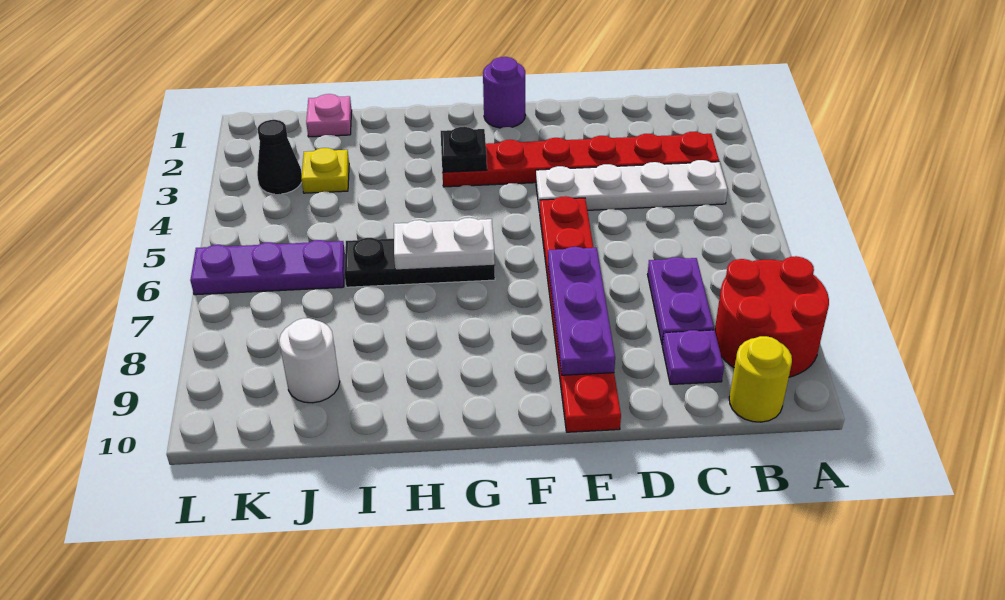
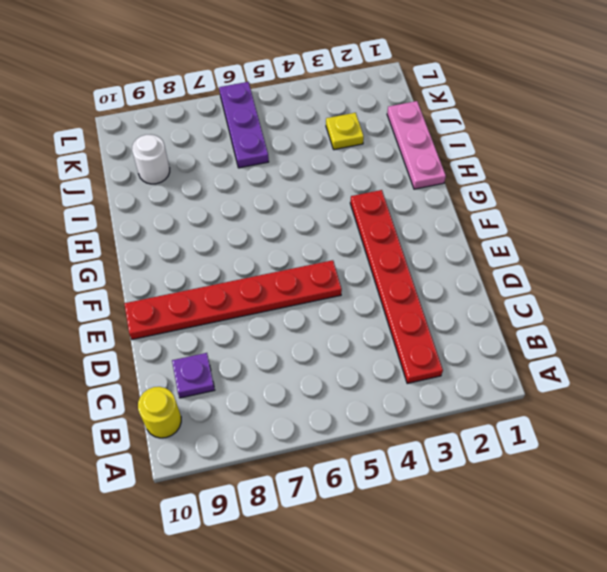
pink plate H1:J1 level 1 -> pink plate J1 level 1
none -> red round brick A8:B9 level 1
none -> white plate B4:E4 level 1
none -> purple plate C7:C8 level 1

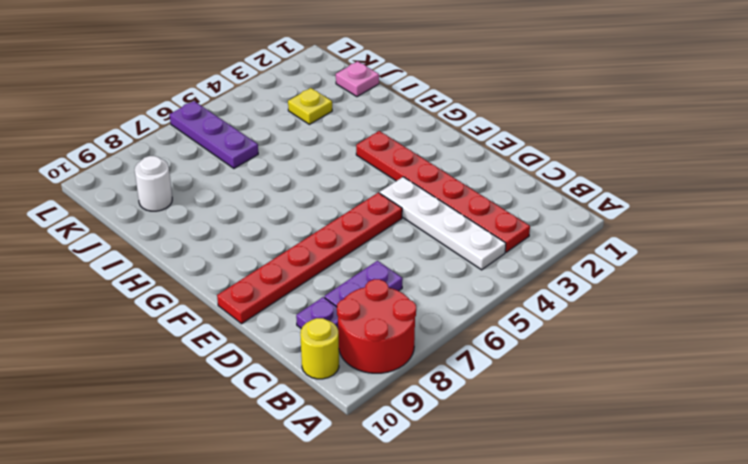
none -> purple round brick F1 level 1
none -> black plate G6:I6 level 1
none -> black cone K3 level 1

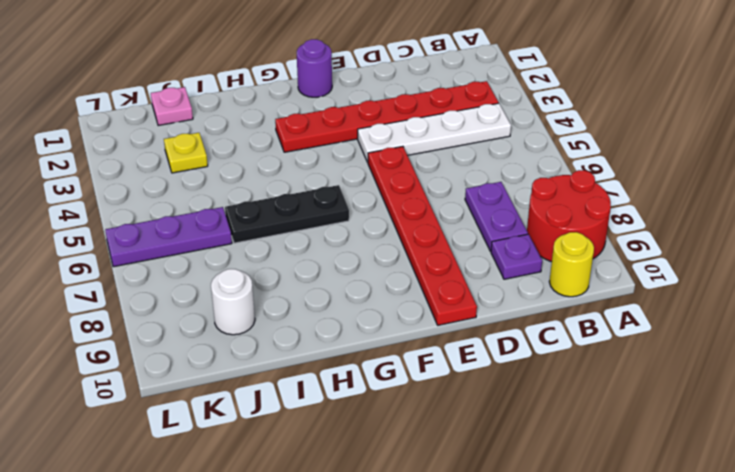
none -> black cone K3 level 1
none -> purple plate E7:E9 level 2
none -> black plate G3 level 2

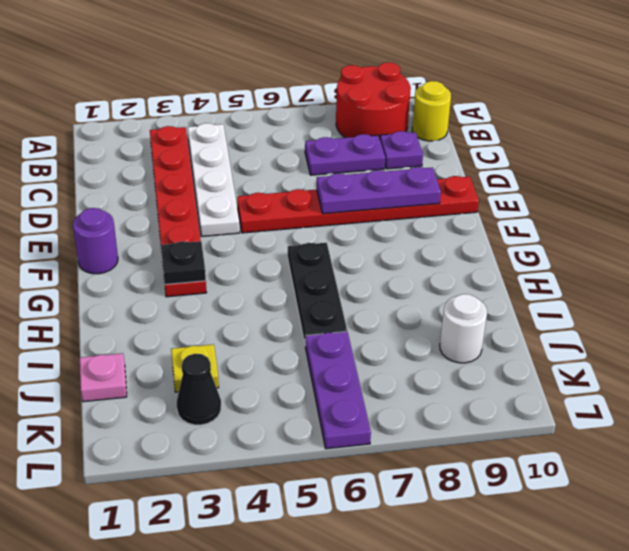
none -> white plate G6:H6 level 2

